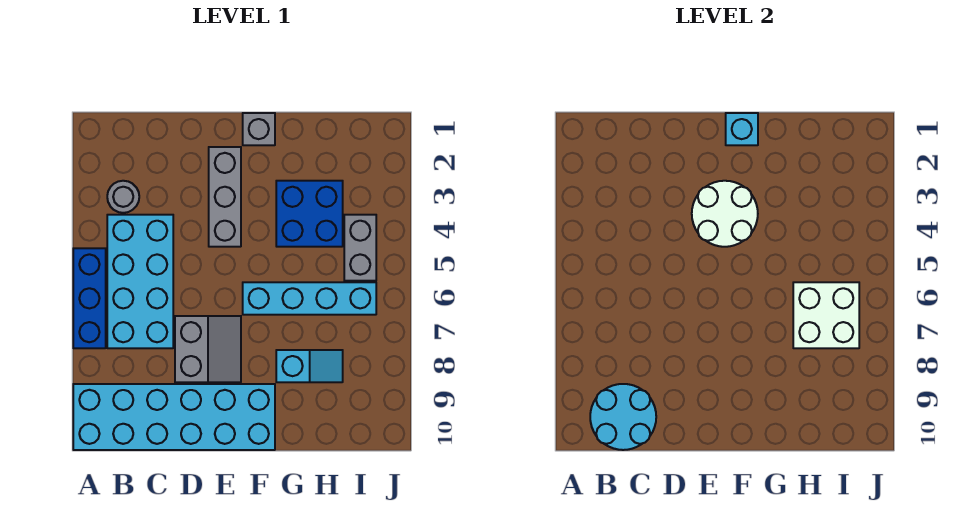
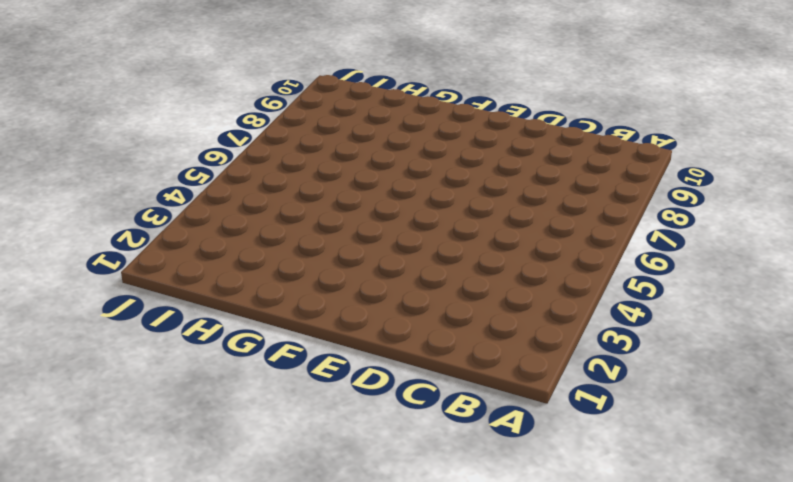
none -> blue brick A5:A7 level 1
none -> cyan brick A9:F10 level 1
none -> grey round brick B3 level 1

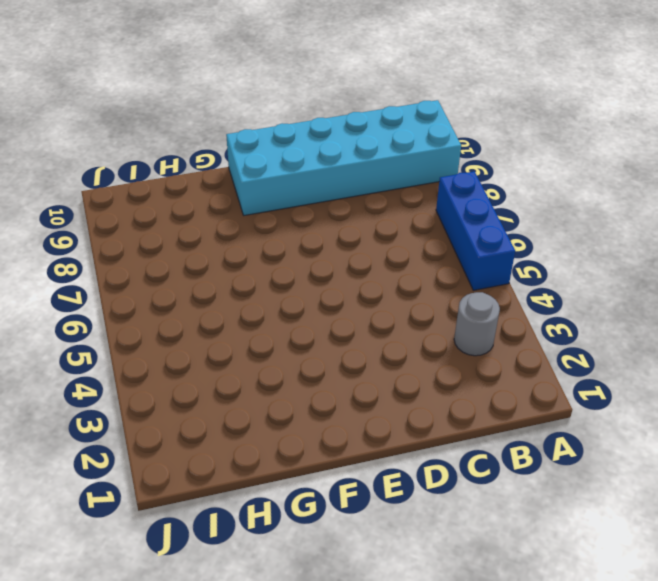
none -> cyan brick B4:C7 level 1
none -> grey slope D7:E8 level 1 top D
none -> grey brick E2:E4 level 1

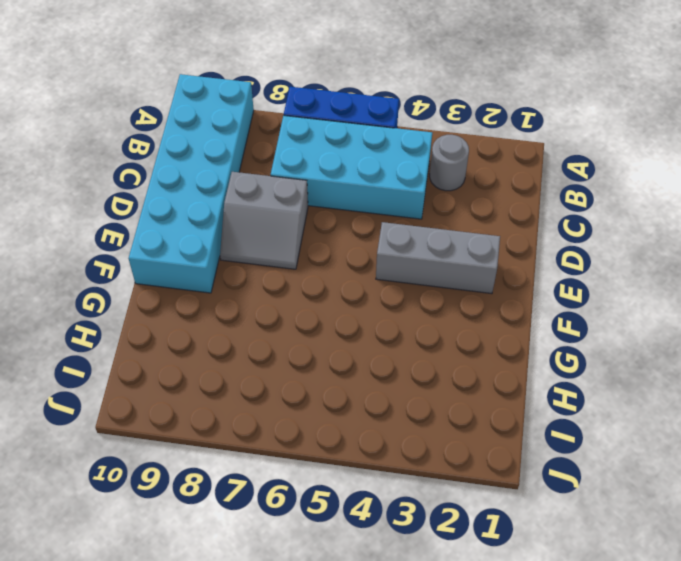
none -> grey brick F1 level 1
none -> cyan brick F6:I6 level 1
none -> blue brick G3:H4 level 1

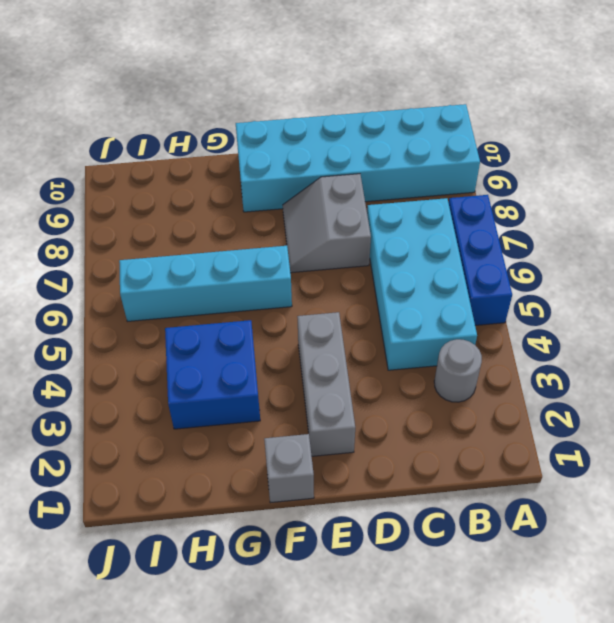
none -> cyan slope G8:H8 level 1 top G
none -> grey brick I4:I5 level 1
none -> cyan round brick B9:C10 level 2

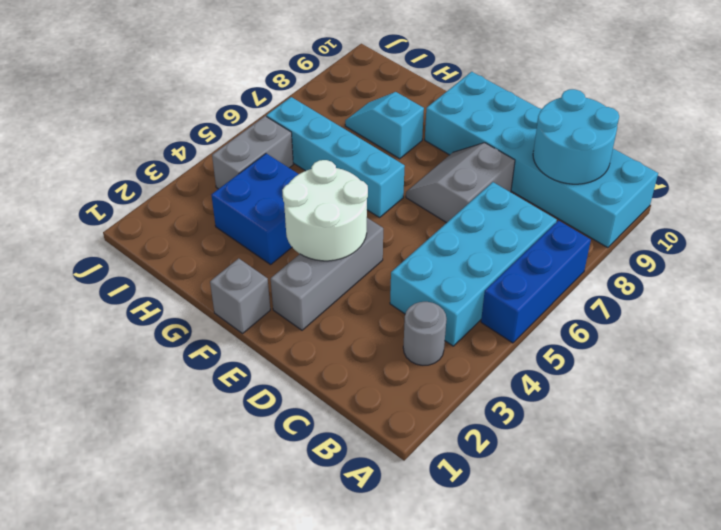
none -> cyan brick F1 level 2
none -> white brick H6:I7 level 2

